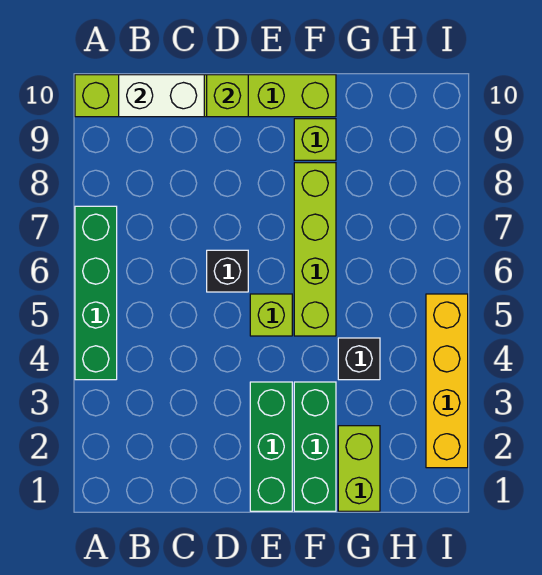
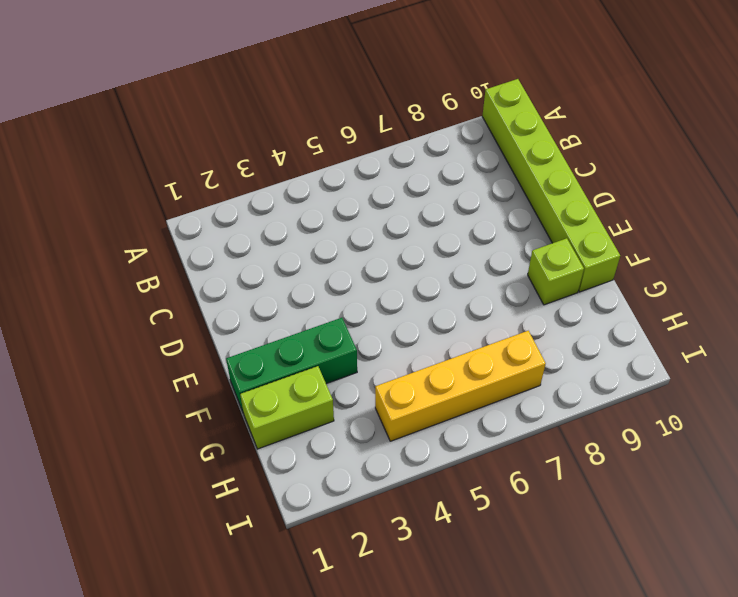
yellow brick H4:H7 level 1 -> yellow brick I2:I5 level 1
none -> green brick A4:A7 level 1
none -> black brick D6 level 1
none -> green brick E1:E3 level 1

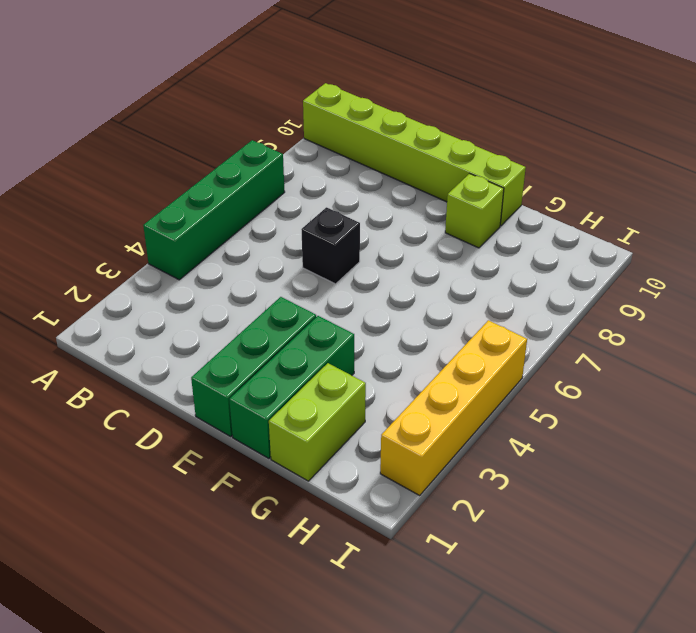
none -> lime brick E5 level 1
none -> lime brick F5:F8 level 1
none -> black brick G4 level 1

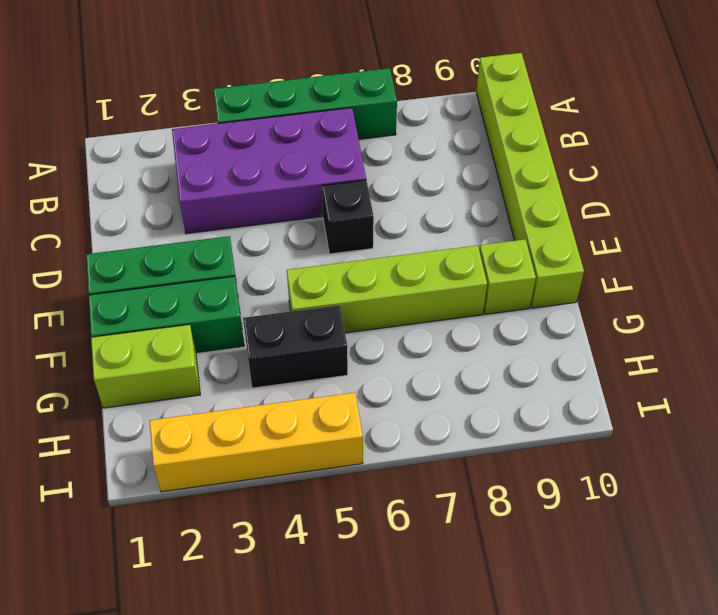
purple brick B3:C6 level 1 -> none
black brick G4:G5 level 1 -> black brick G4 level 1
none -> lime brick E5 level 1
none -> white brick B10:C10 level 2
none -> lime brick D10 level 2

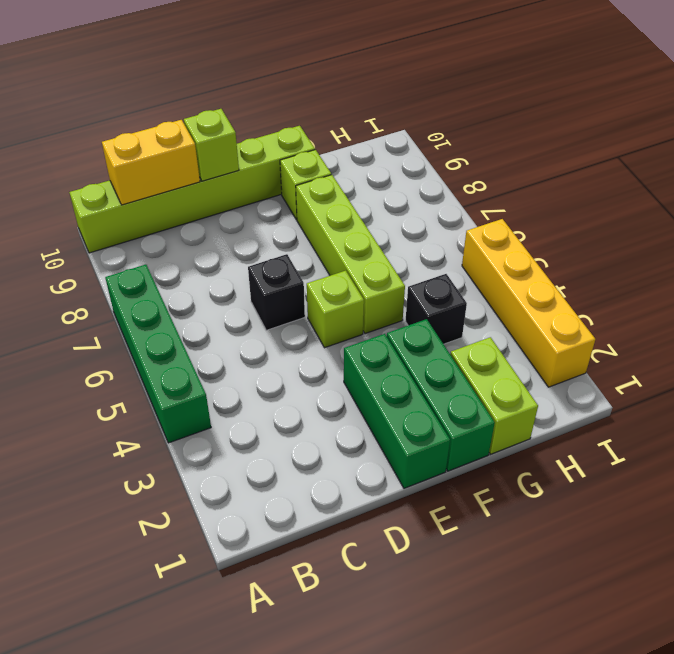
yellow brick B10:C10 level 2 -> white brick B10:C10 level 2

